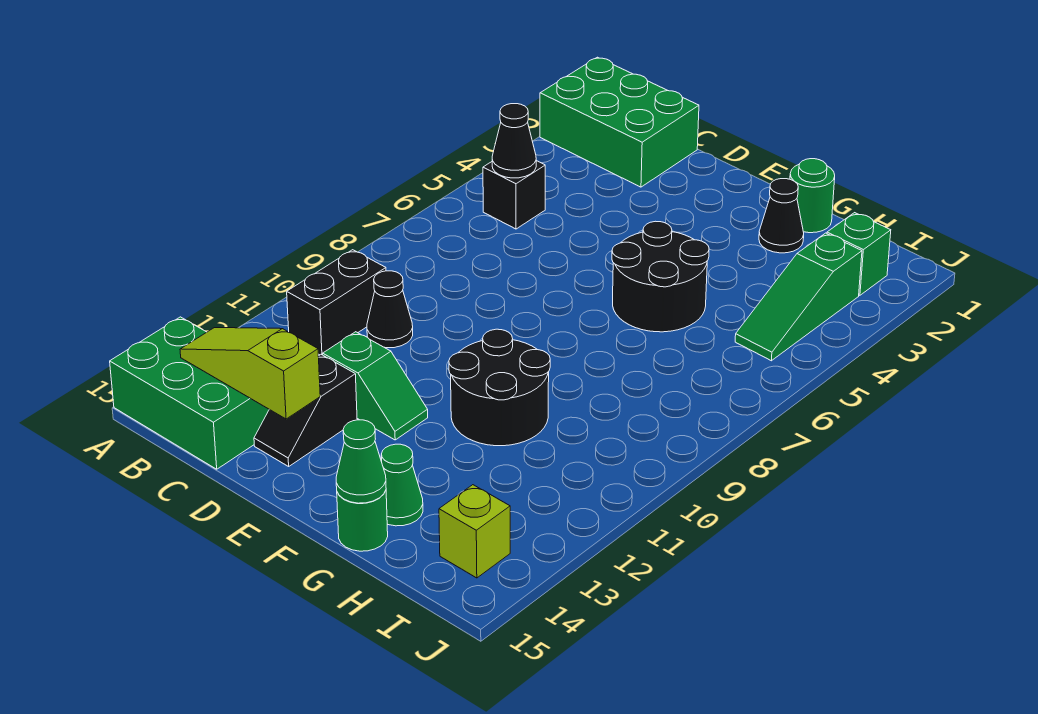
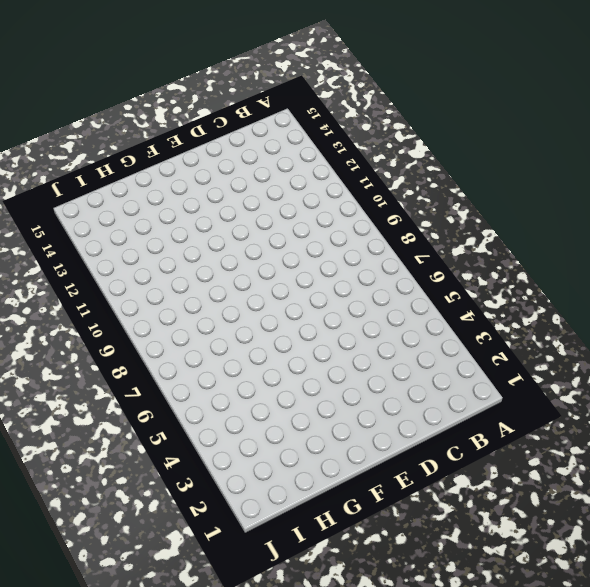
none -> green brick A1:C2 level 1
none -> green brick A14:C15 level 1
none -> black brick B5 level 1

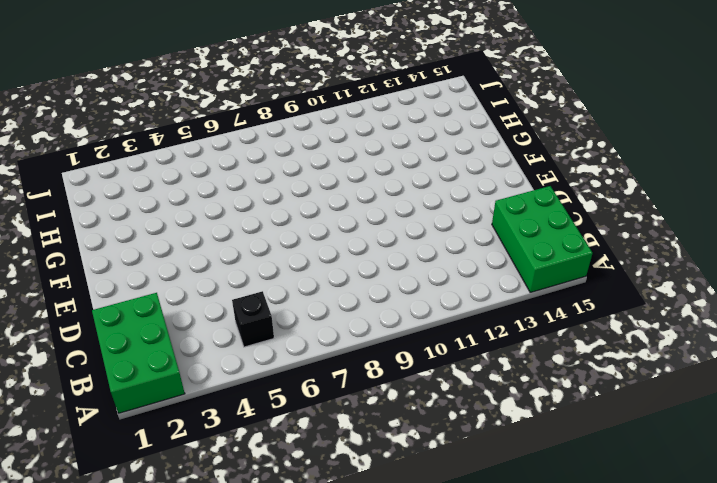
none -> black brick B10:B11 level 1
none -> black cone C10 level 1
none -> green slope D12:E12 level 1 top D

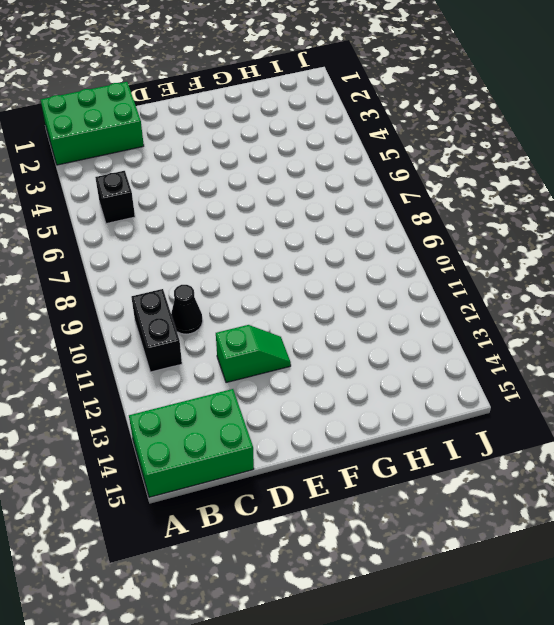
none -> black slope D13:D14 level 1 top 13
none -> black round brick F5:G6 level 1
none -> black round brick F10:G11 level 1

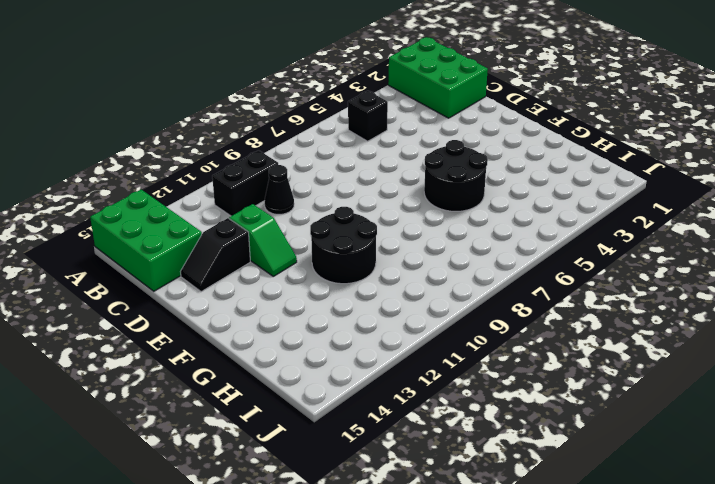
none -> green round brick G1 level 1
none -> black cone G2 level 1
none -> green cone G14 level 1

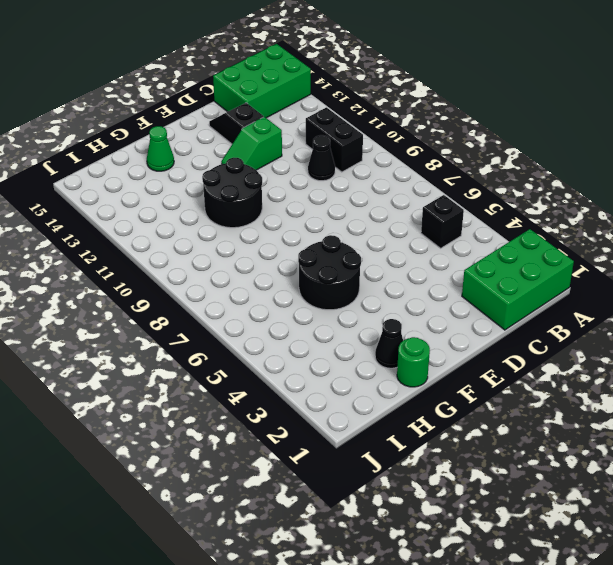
none -> green round brick G15 level 1
none -> green brick I2 level 1
none -> green slope I3:I5 level 1 top 3

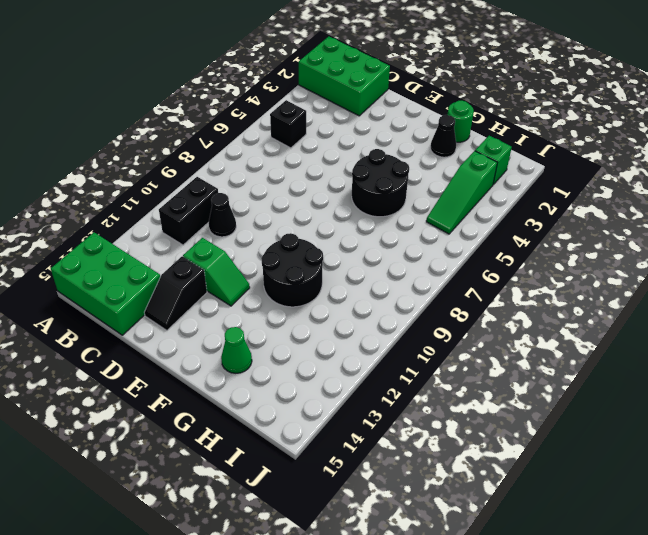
none -> green round brick G15 level 1
none -> lime brick I14 level 1
none -> black cone B5 level 2

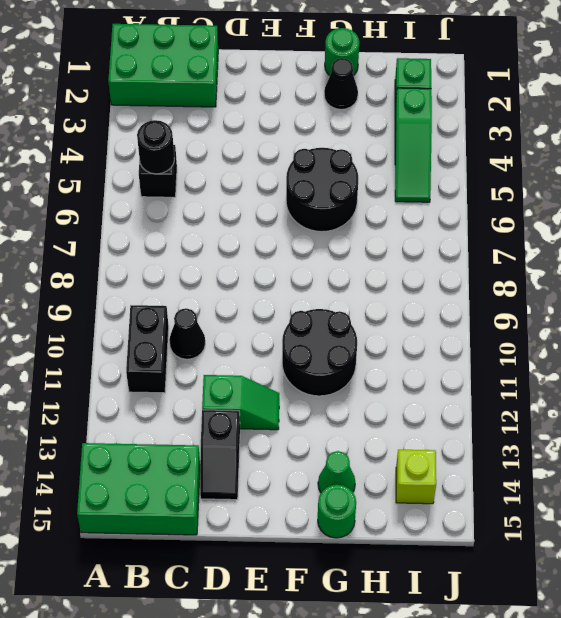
black round brick B5 level 2 -> black cone B5 level 2
none -> lime slope B14:D14 level 2 top D
none -> green cone G15 level 2

